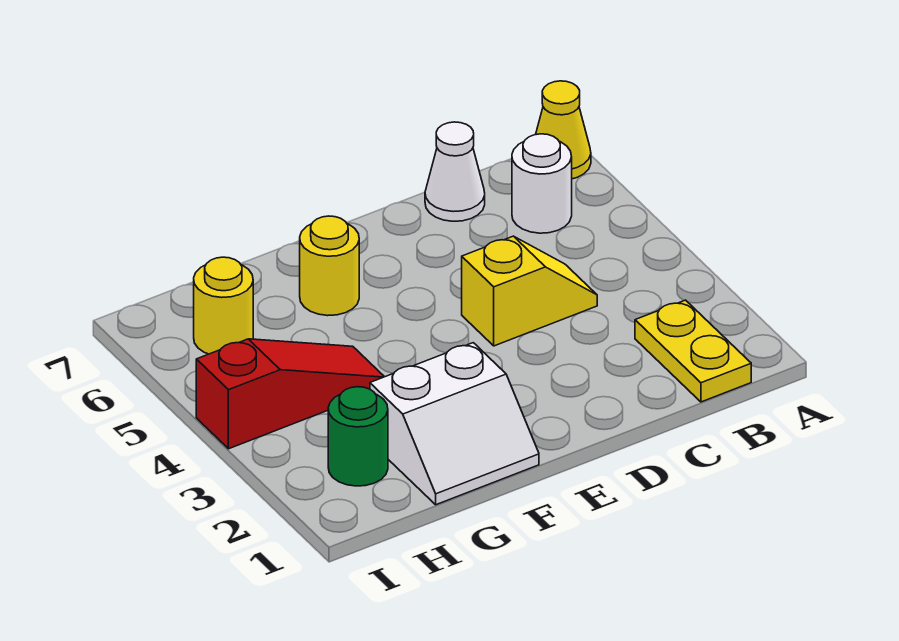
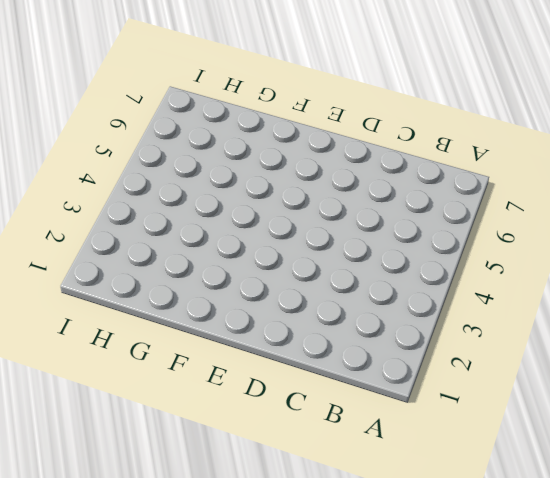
none -> yellow cone A7 level 1
none -> yellow plate B1:B2 level 1

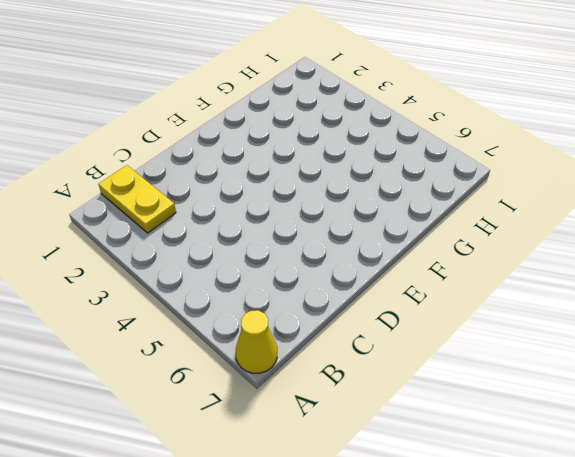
none -> white round brick B6 level 1
none -> yellow slope C4:D4 level 1 top D

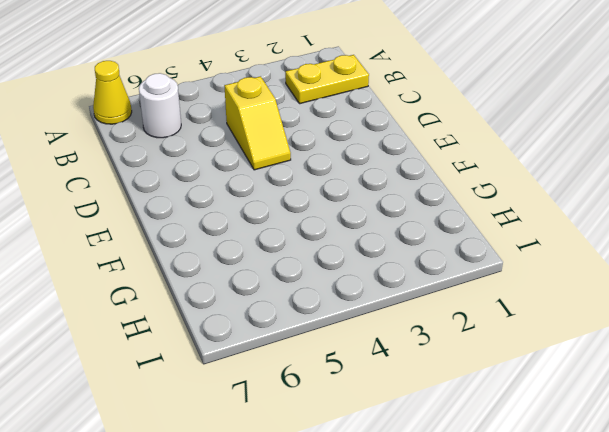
yellow slope C4:D4 level 1 top C -> yellow slope C4:D4 level 1 top D
none -> white cone C7 level 1
none -> white slope F1:G2 level 1 top 2

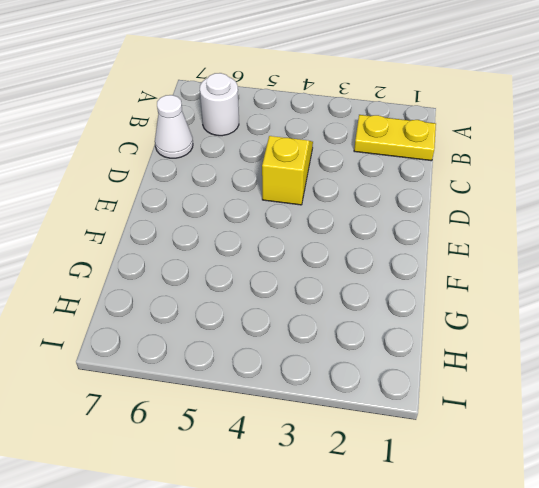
none -> yellow cone A7 level 1
none -> white slope F1:G2 level 1 top 2

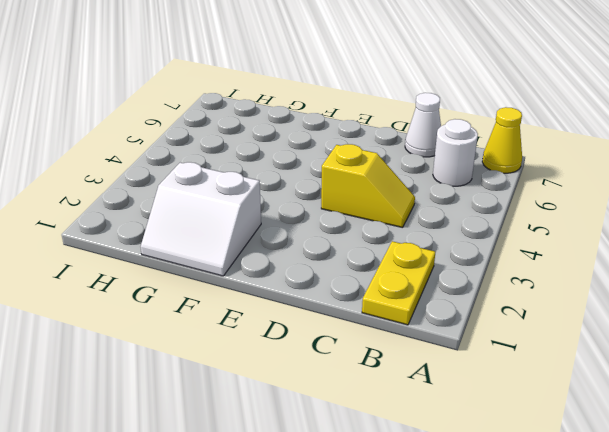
none -> yellow round brick F6 level 1
none -> red slope G4:I4 level 1 top I

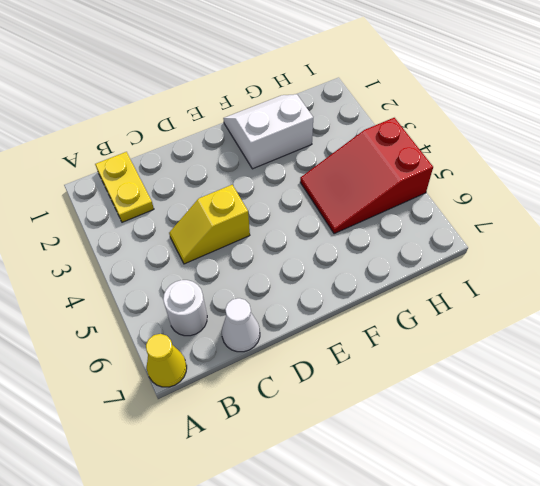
red slope G4:I5 level 1 top I -> red slope G4:I4 level 1 top I
none -> yellow round brick F6 level 1
none -> green round brick H2 level 1

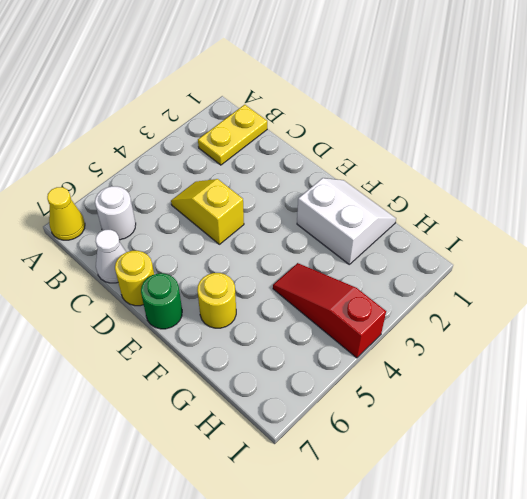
yellow round brick D7 level 1 -> yellow round brick H6 level 1
green round brick E7 level 1 -> green round brick H2 level 1

